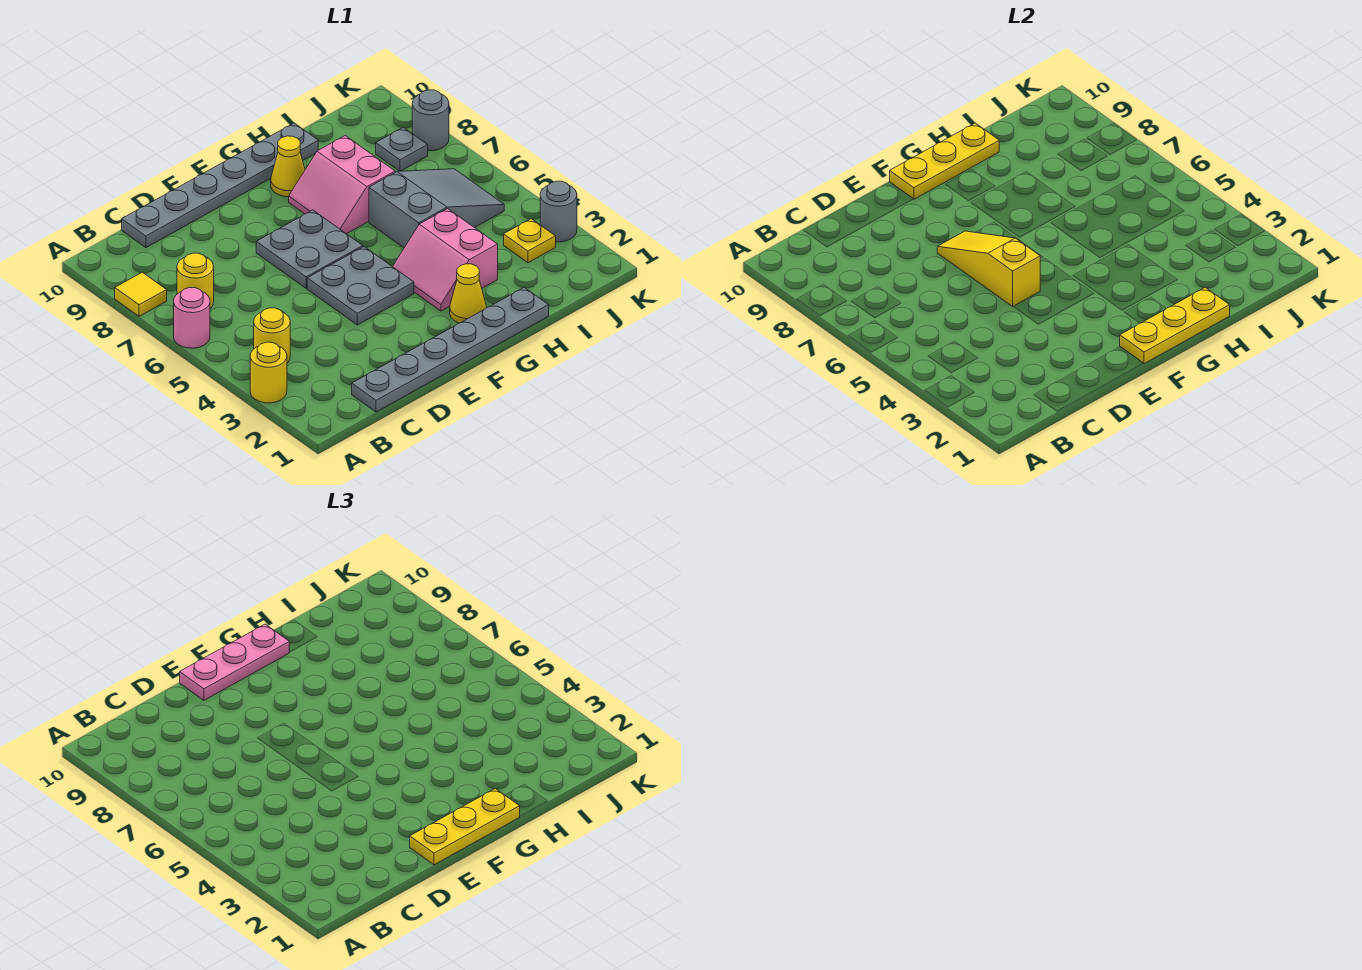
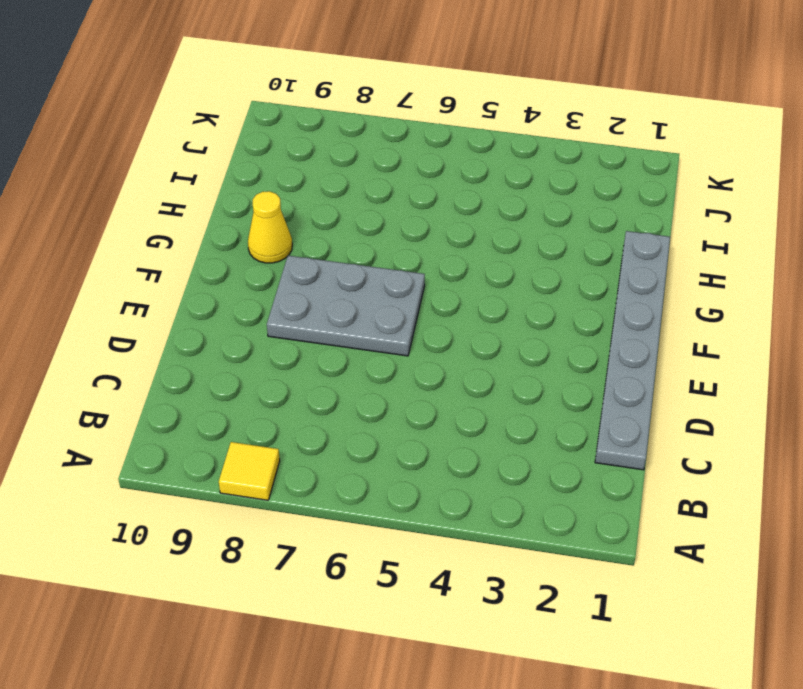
grey plate E6:F8 level 1 -> grey plate E6:F7 level 1
none -> yellow round brick A3 level 1
none -> pink round brick A6 level 1
none -> yellow round brick B4 level 1

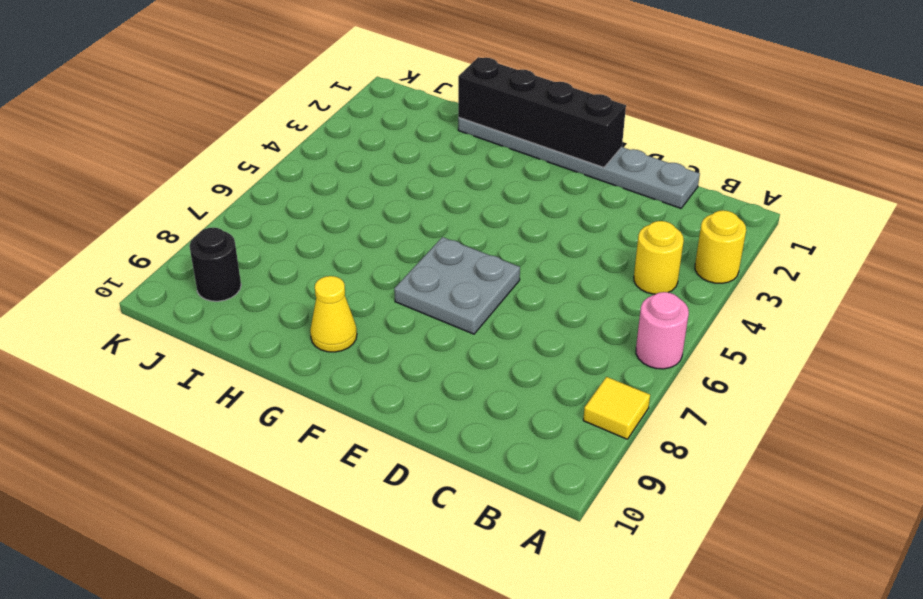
black brick E1:H1 level 2 -> yellow plate F1:H1 level 2
black round brick J9 level 1 -> none
none -> yellow round brick B7 level 1
none -> grey plate C10:H10 level 1
none -> grey plate E4:F5 level 1

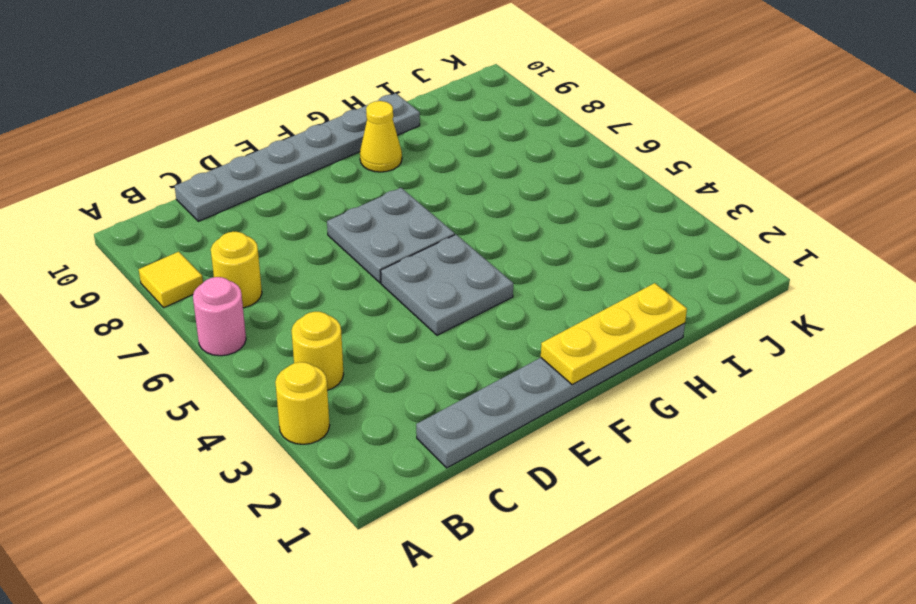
none -> yellow cone G2 level 1
none -> pink slope G3:H4 level 1 top H
none -> pink slope G7:H8 level 1 top H

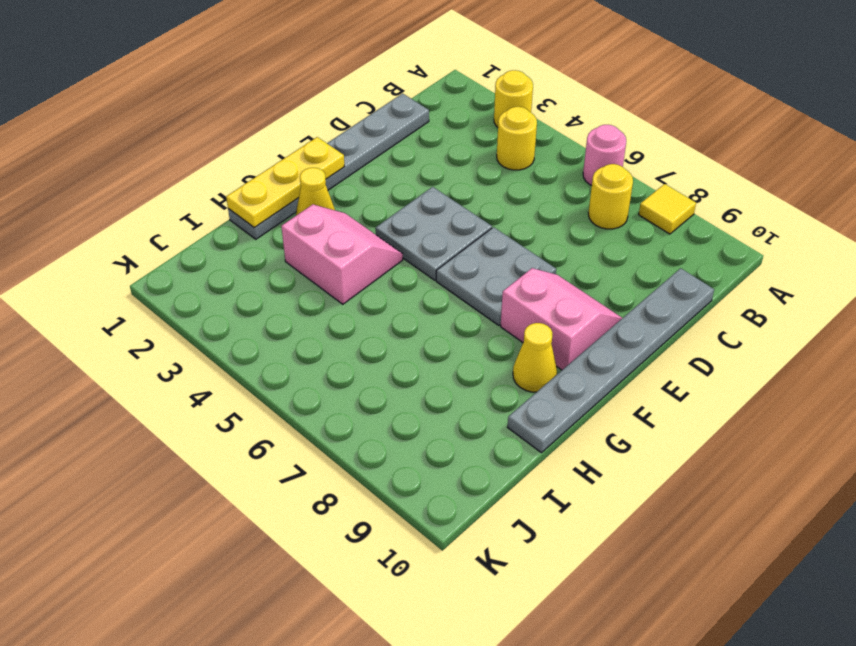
pink slope E8:F9 level 1 top F -> pink slope G7:H8 level 1 top H
none -> grey slope H5:J6 level 1 top H
none -> yellow plate J3 level 1
none -> grey plate J8 level 1

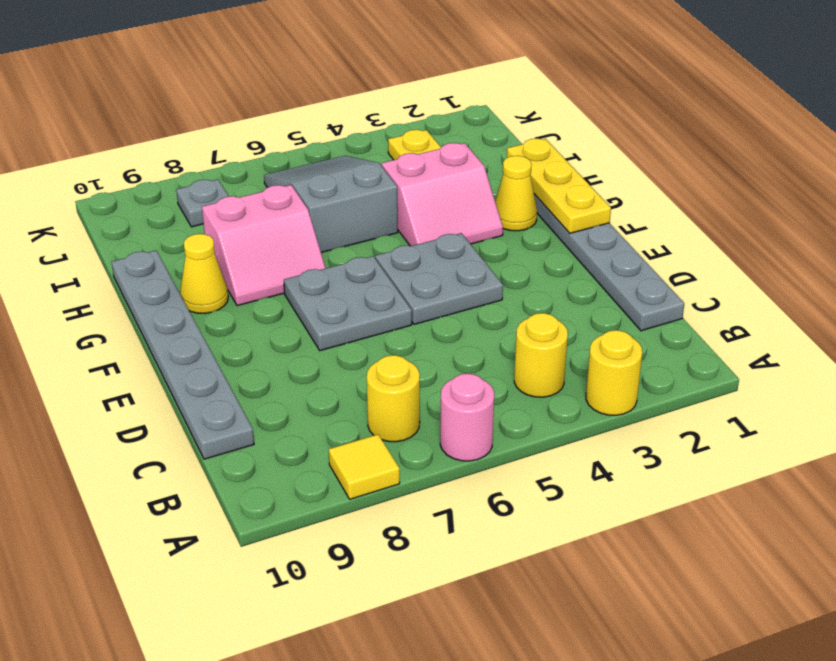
none -> grey round brick K3 level 1
none -> grey round brick K8 level 1
none -> yellow slope E5:E7 level 2 top 5

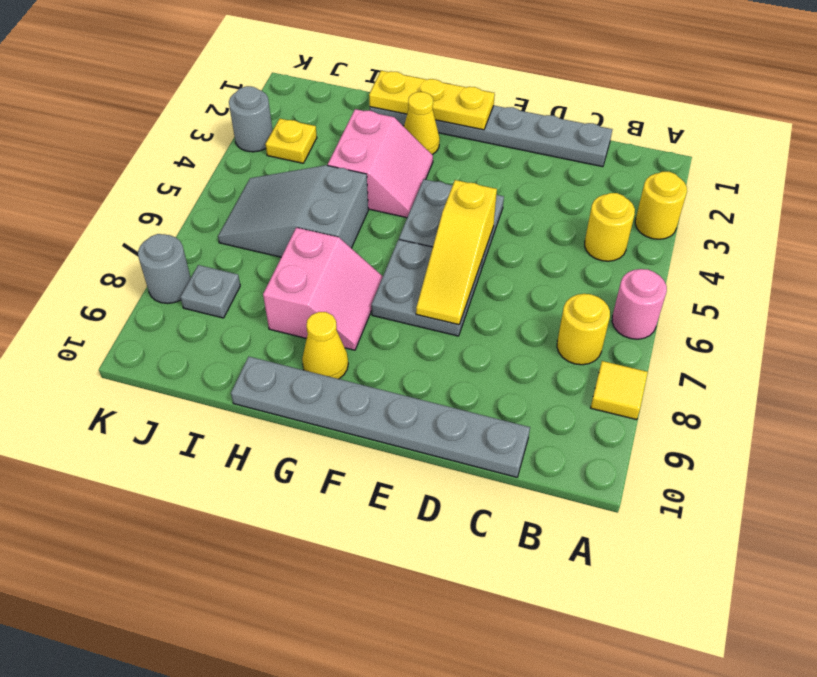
none -> yellow plate F10:H10 level 2
none -> yellow plate E1:G1 level 3
none -> pink plate E10:G10 level 3

